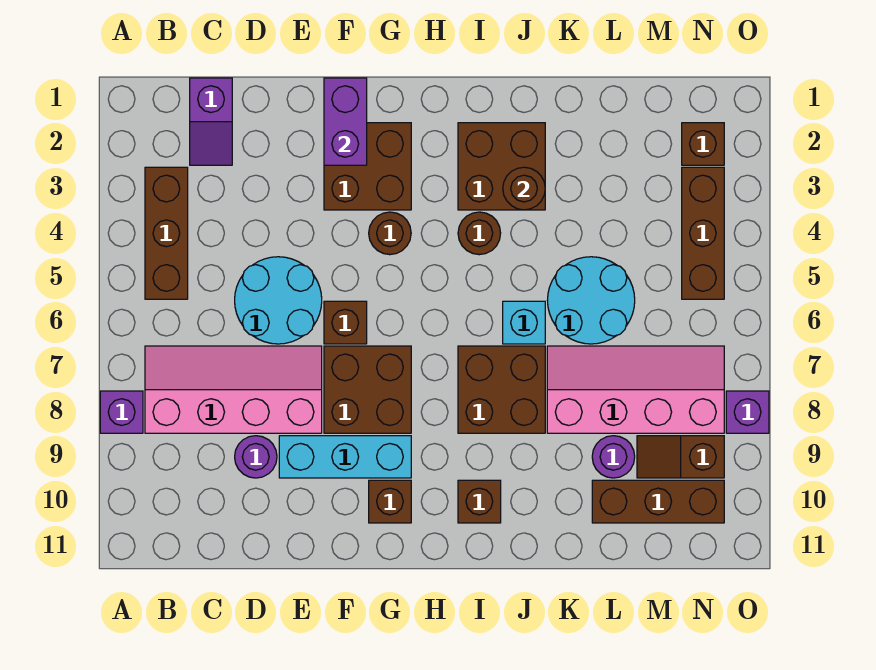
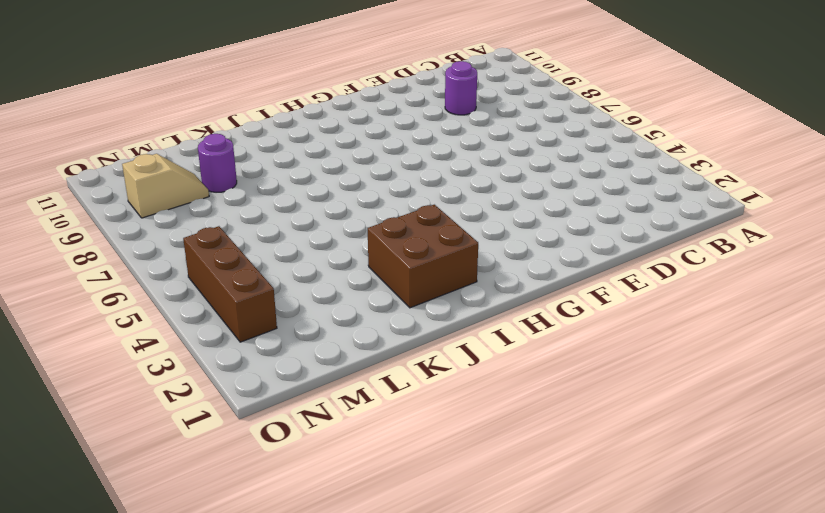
tan slope M9:N9 level 1 top N -> brown slope M9:N9 level 1 top N
none -> purple brick A8 level 1
none -> brown brick B3:B5 level 1
none -> pink slope B7:E8 level 1 top 8

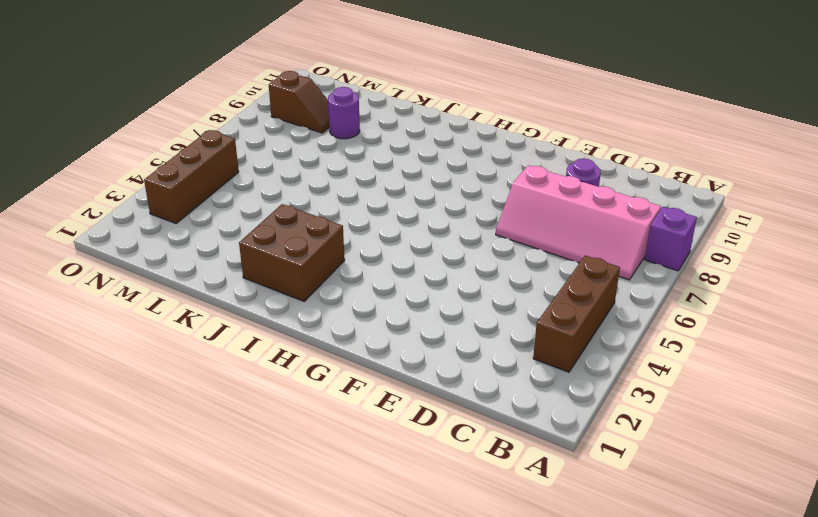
none -> purple slope C1:C2 level 1 top 1
none -> cyan round brick D5:E6 level 1
none -> cyan brick E9:G9 level 1

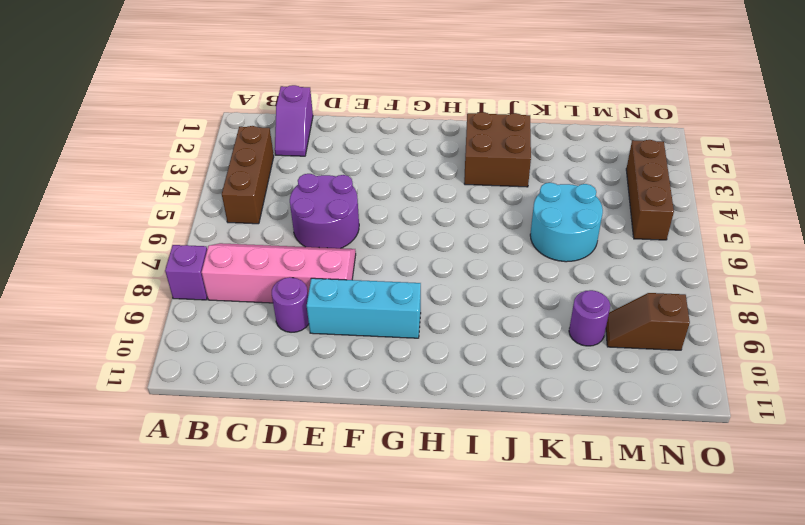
purple round brick D5:E6 level 1 -> cyan round brick D5:E6 level 1
none -> brown brick F2:G3 level 1
none -> brown brick F6 level 1
none -> brown brick F7:G8 level 1

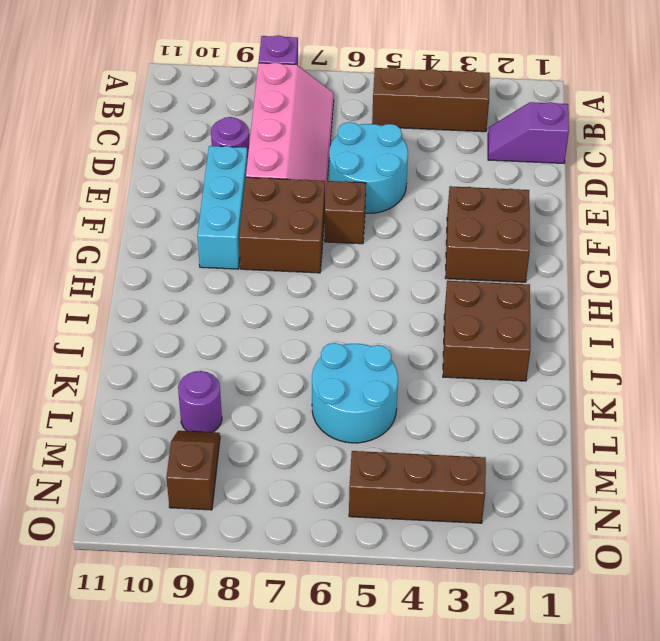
none -> brown round brick G4 level 1
none -> brown brick G10 level 1
none -> brown round brick I4 level 1

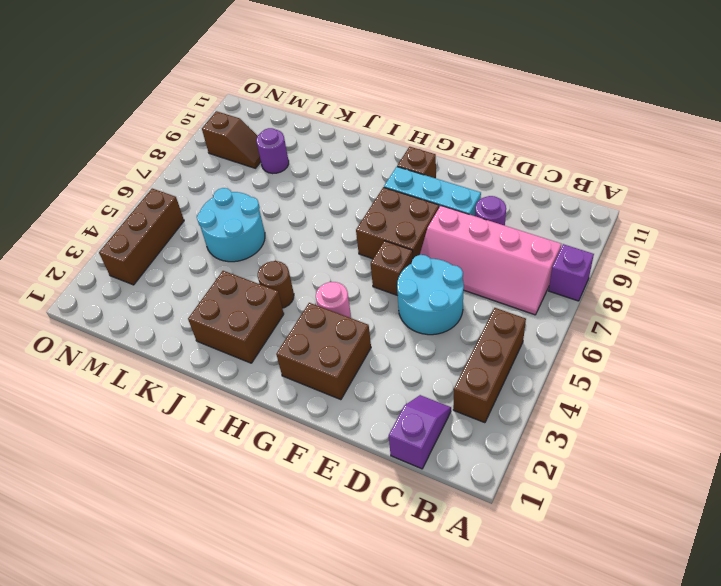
pink round brick G4 level 1 -> brown round brick G4 level 1
none -> brown brick I7:J8 level 1
none -> brown brick I10 level 1
none -> cyan brick J6 level 1

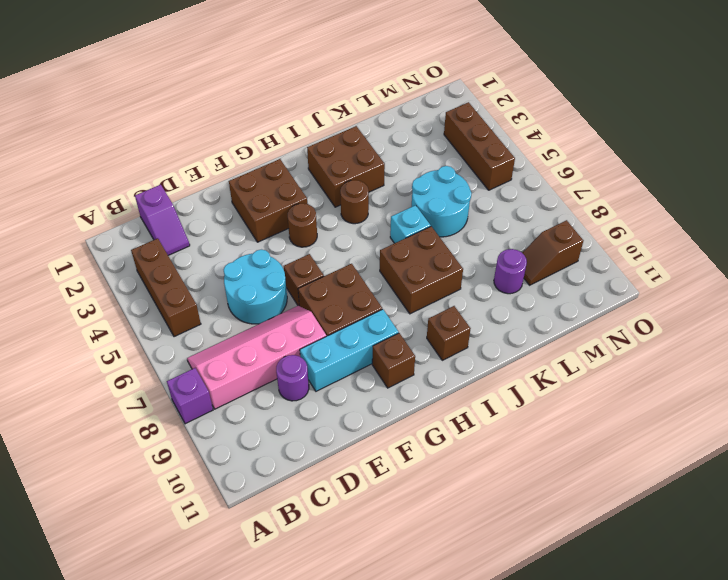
none -> pink slope K7:N8 level 1 top 8
none -> brown brick L10:N10 level 1
none -> brown brick N2 level 1

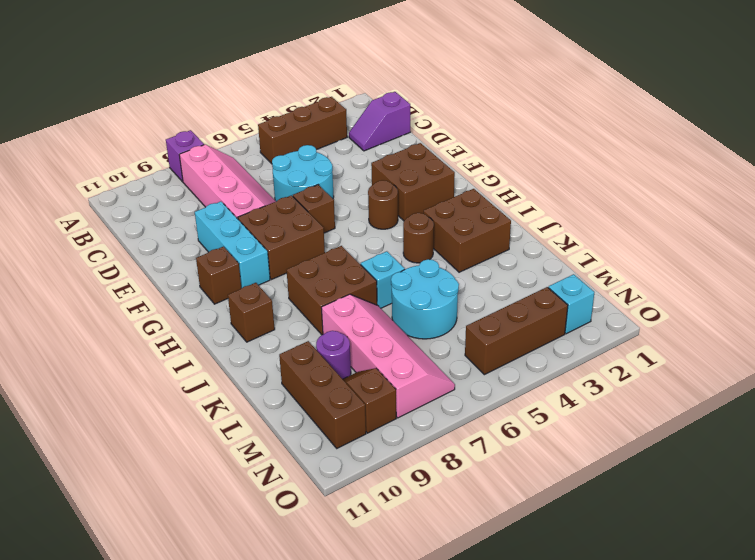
cyan brick N2 level 1 -> brown brick N2 level 1
none -> purple round brick D9 level 1
none -> purple brick O8 level 1
none -> purple brick F1:F2 level 2

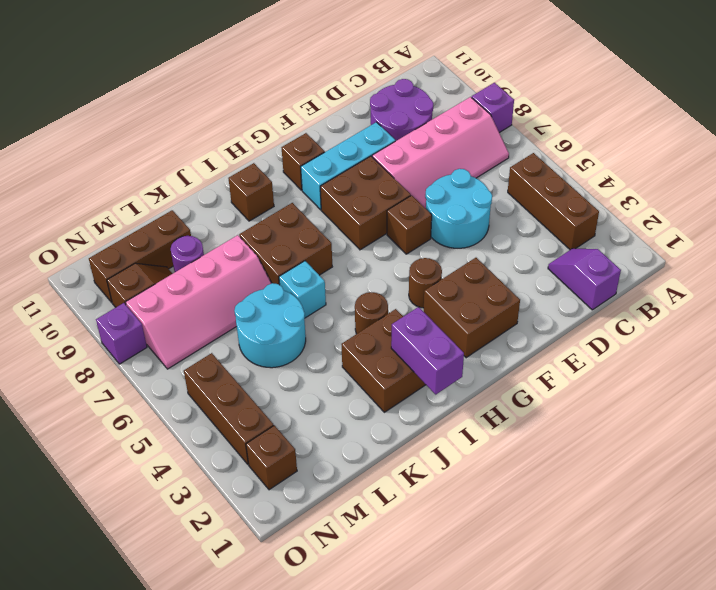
purple round brick C9:D10 level 1 -> purple round brick D9 level 1
purple brick I1:I2 level 2 -> purple brick F1:F2 level 2
none -> brown round brick J3 level 2

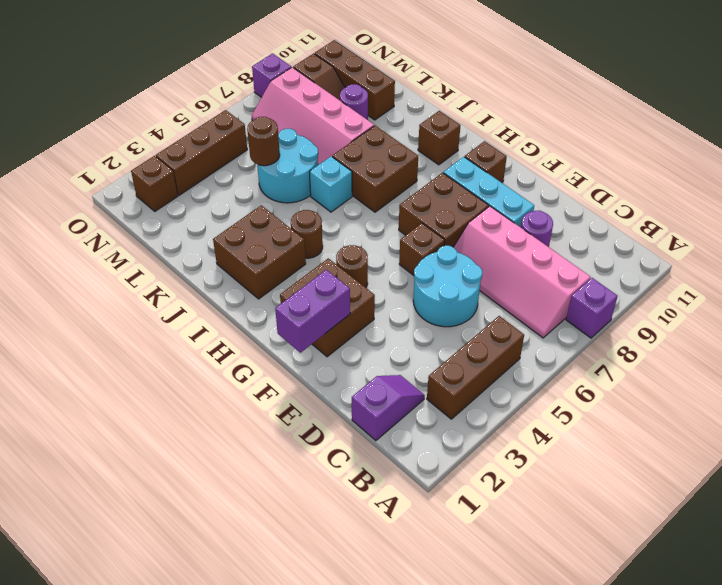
brown round brick L5 level 2 -> brown round brick J3 level 2

